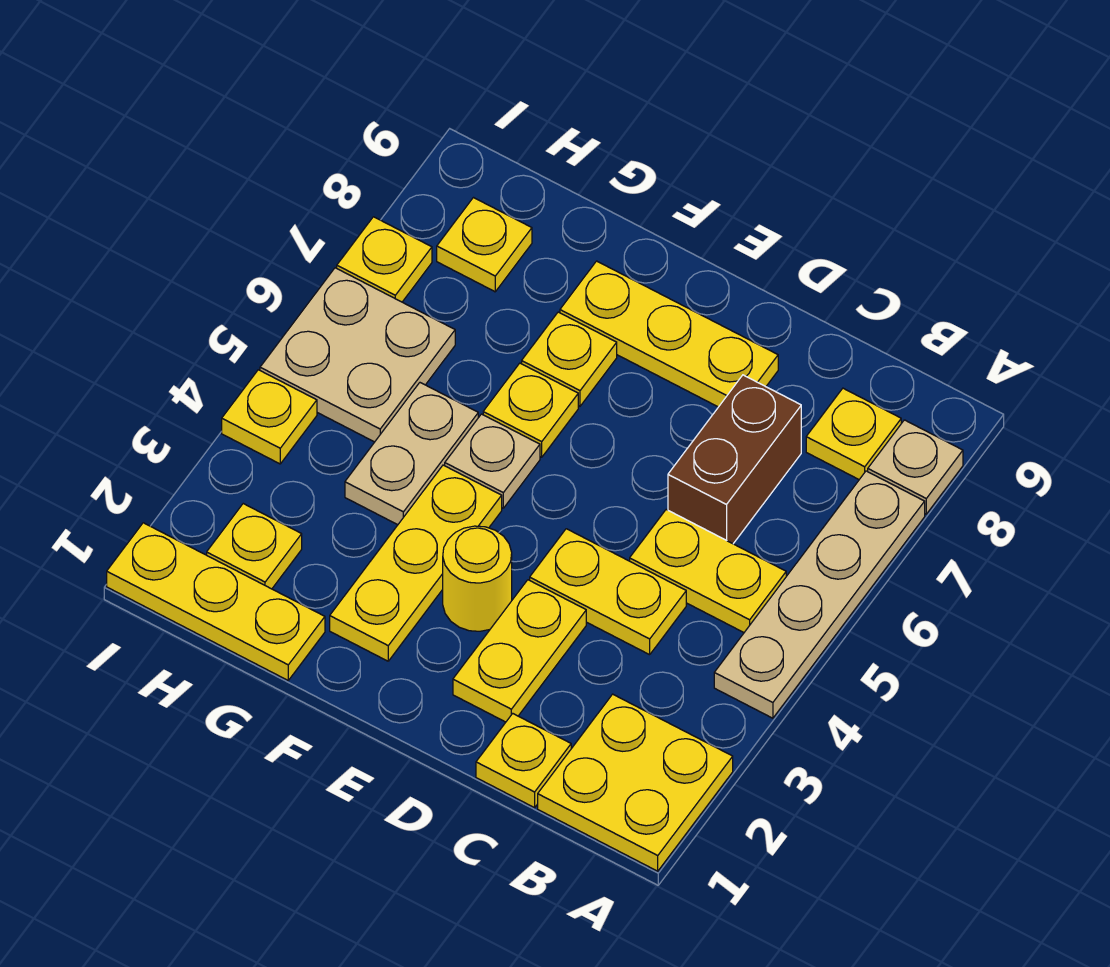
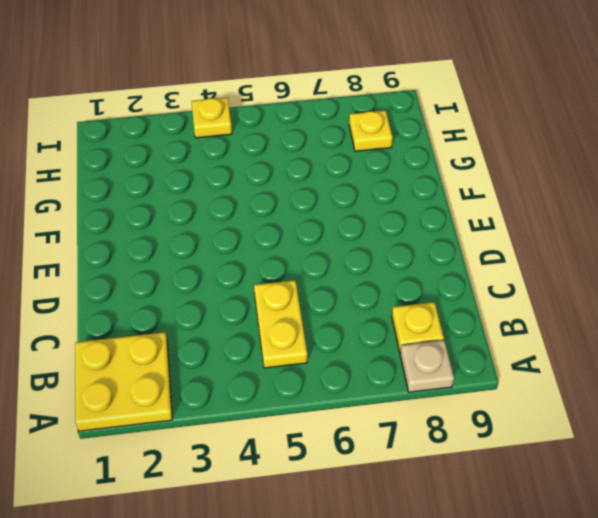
none -> tan plate A4:A7 level 1
none -> yellow plate C1 level 1
none -> yellow plate C4:D4 level 1

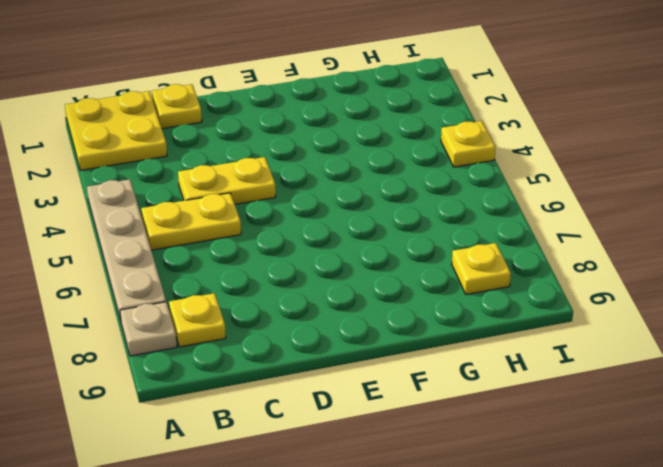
none -> brown brick C6:C7 level 1
none -> yellow plate D2:D3 level 1
none -> yellow plate D8:F8 level 1

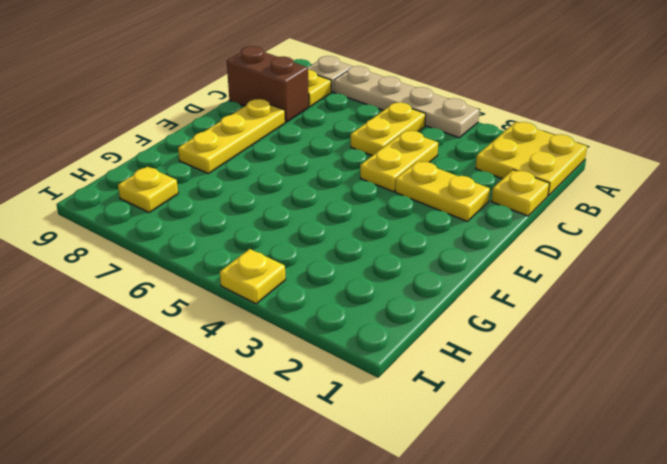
brown brick C8:C9 level 1 -> brown brick C6:C7 level 1
none -> yellow round brick E3 level 1
none -> yellow plate F2:F4 level 1
none -> tan plate F5 level 1

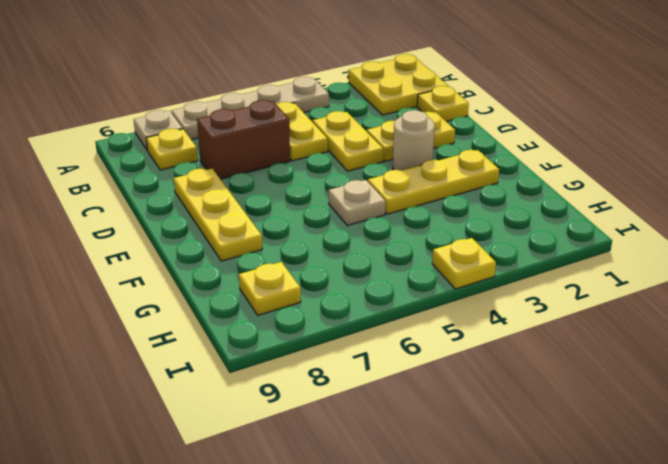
tan round brick E3 level 1 -> yellow round brick E3 level 1
none -> yellow plate F6 level 1
none -> yellow plate F7 level 1
none -> yellow plate G1:I1 level 1

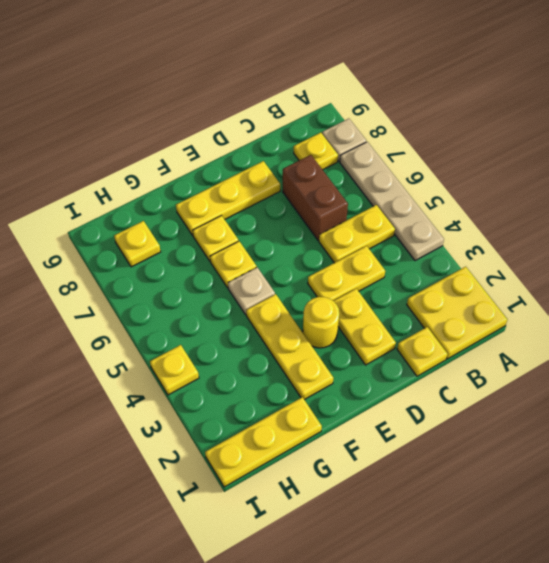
none -> tan plate G4:G5 level 1
none -> yellow plate H2 level 1
none -> tan plate H5:I6 level 1

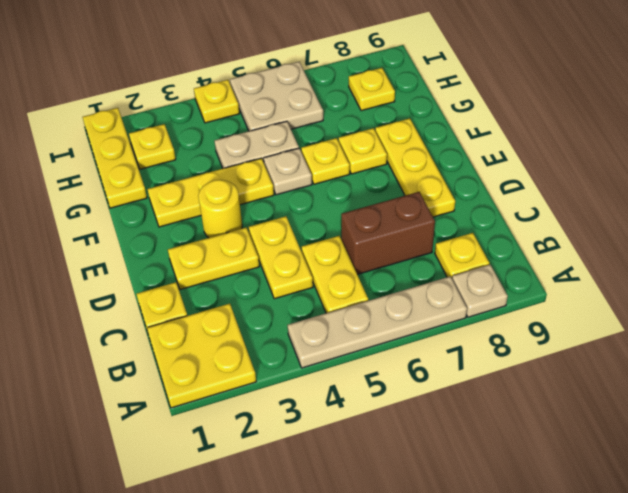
none -> yellow plate I7 level 1

